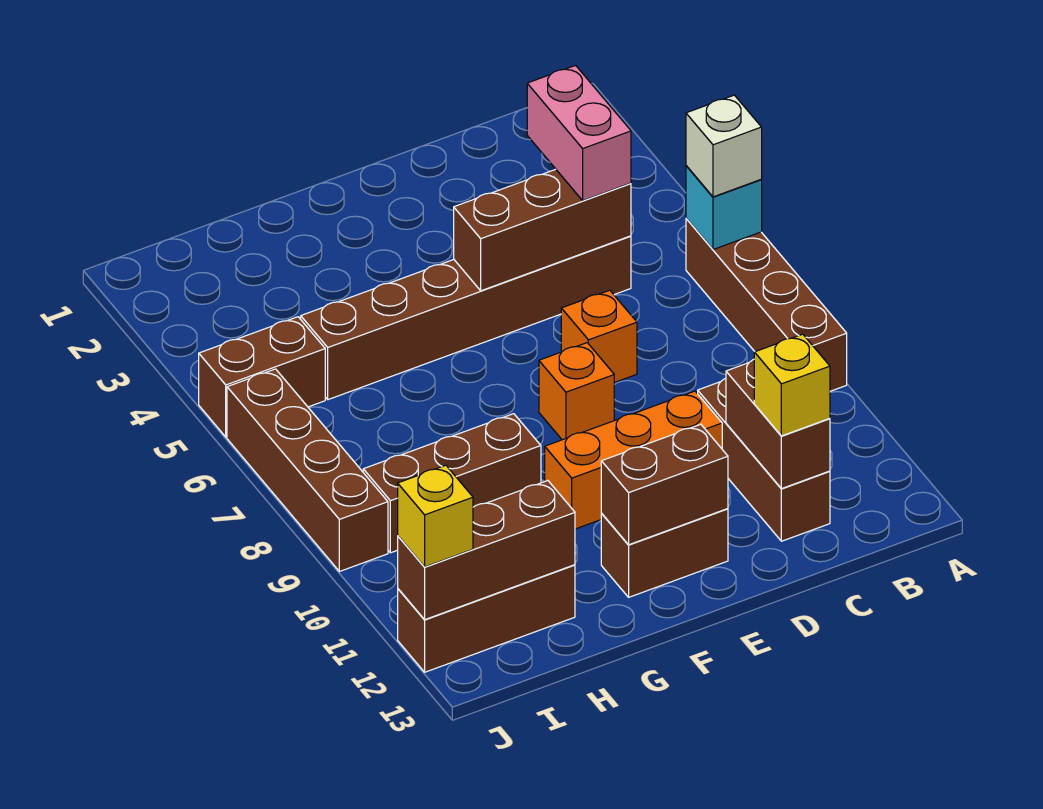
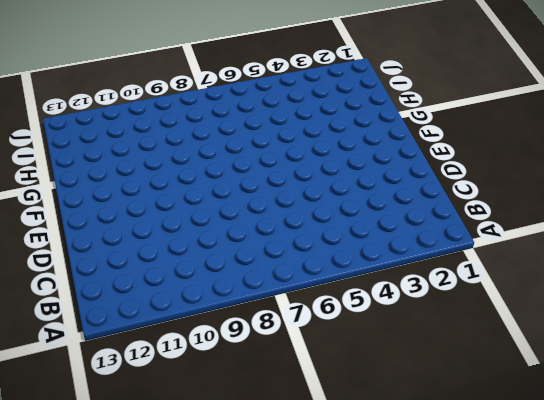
none -> brown brick A6:A9 level 1
none -> brown brick C5:H5 level 1
none -> brown brick C10:C12 level 1

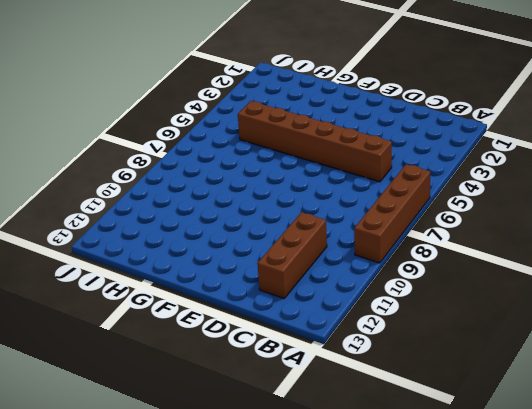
none -> orange brick D7 level 1
none -> orange brick D10:F10 level 1
none -> orange brick E8 level 1

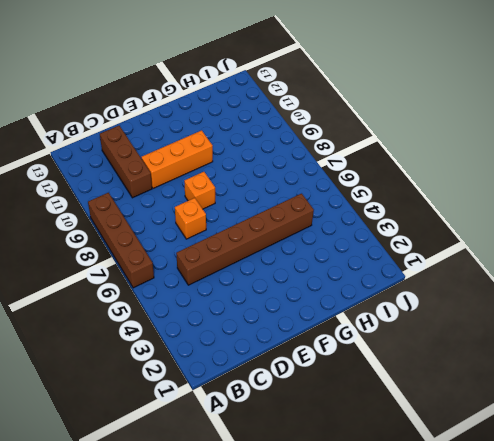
none -> brown brick E12:F12 level 1
none -> brown brick G9:I9 level 1
none -> brown brick H12:J12 level 1

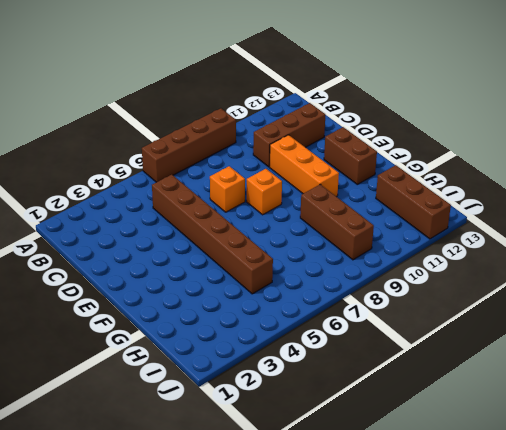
none -> brown brick I5:J5 level 1
none -> brown brick J6:J9 level 1
none -> cyan brick A6 level 2

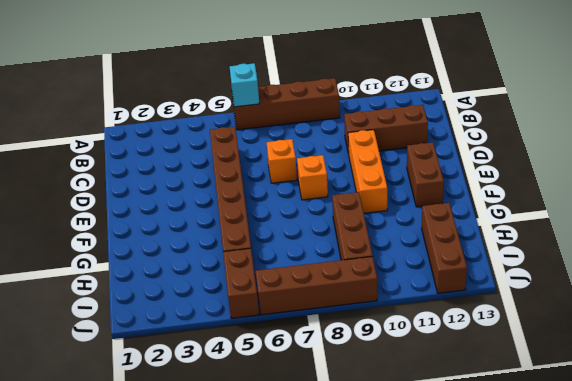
none -> brown brick C5:E5 level 2
none -> brown brick C11:C12 level 2
none -> brown brick E12:F12 level 2

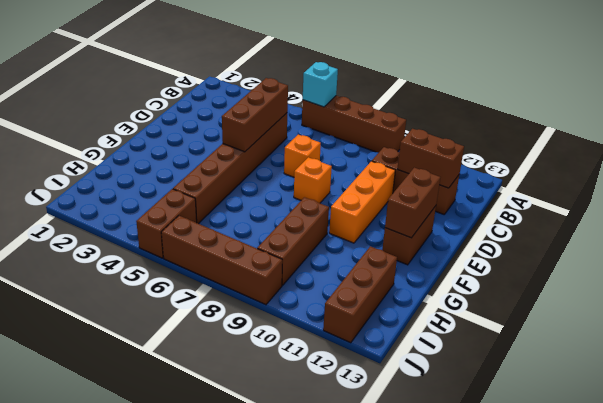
none -> brown brick H12:J12 level 2
none -> white brick A6 level 3
none -> pink brick C4:C5 level 3

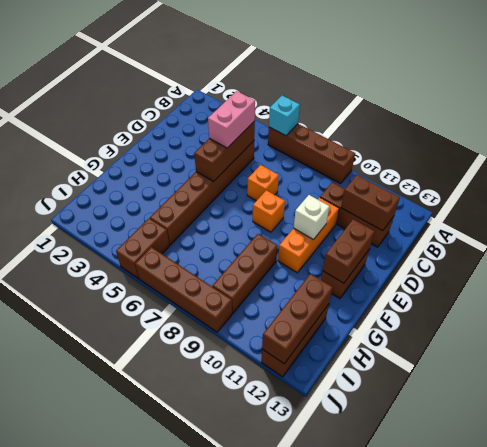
pink brick C5:D5 level 3 -> pink brick C4:C5 level 3
white brick E10 level 2 -> white brick A6 level 3
none -> yellow brick C12 level 3
none -> yellow brick J12 level 3

